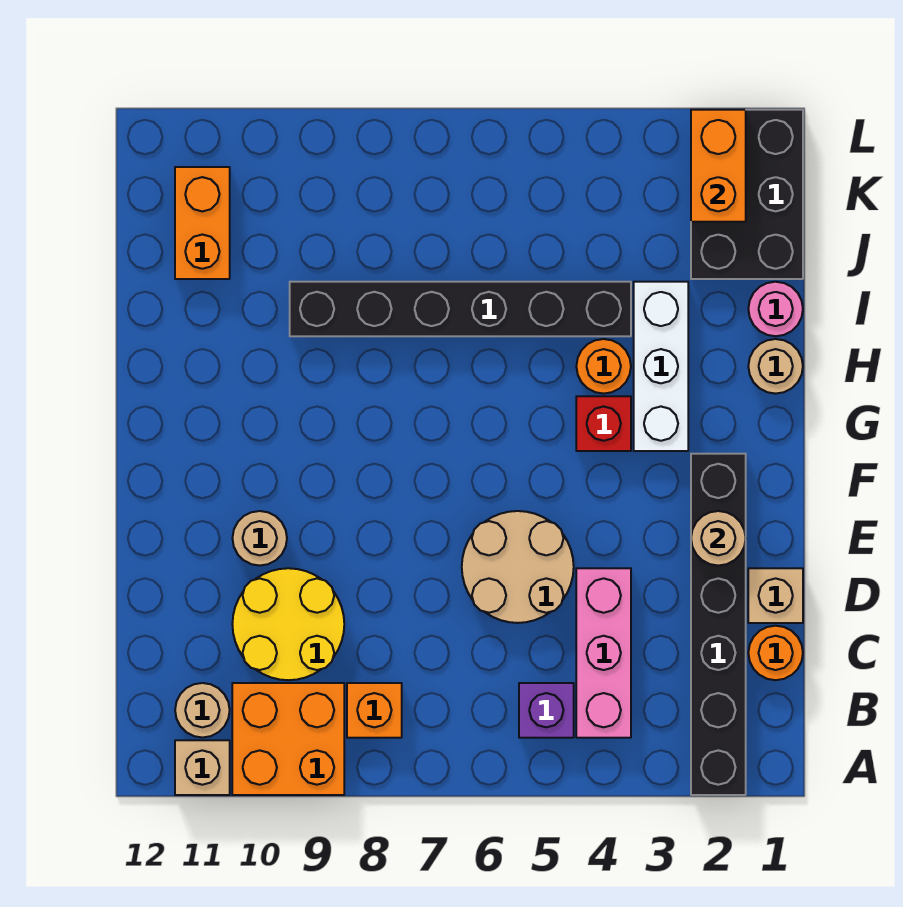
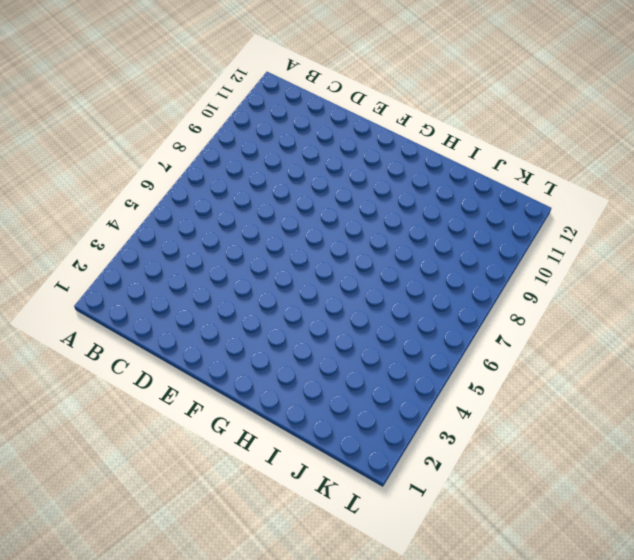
none -> black brick A2:F2 level 1
none -> orange brick A9:B10 level 1
none -> tan brick A11 level 1

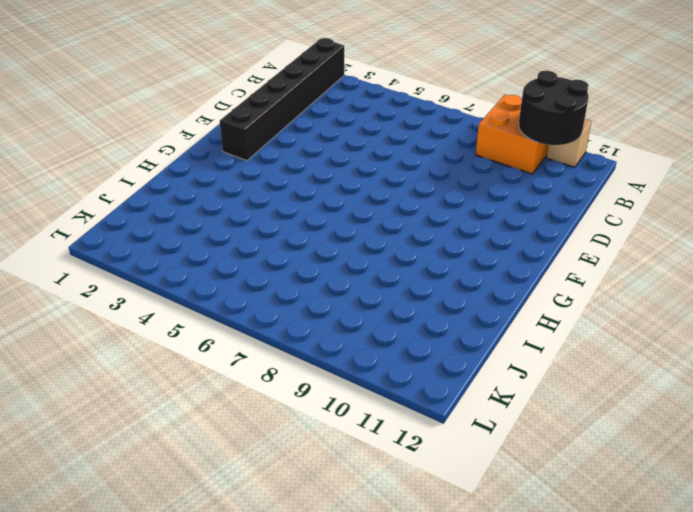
black round brick A10:B11 level 2 -> none
none -> pink brick B4:D4 level 1
none -> purple brick B5 level 1
none -> orange brick B8 level 1

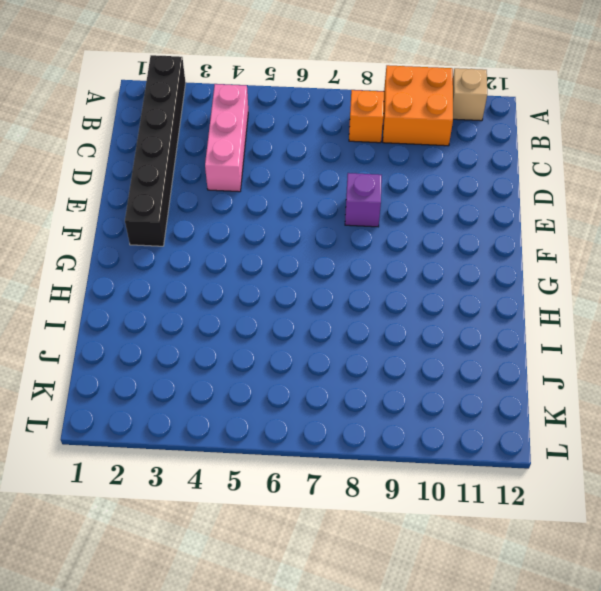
purple brick E8 level 1 -> purple brick B5 level 1
none -> tan round brick B11 level 1
none -> orange round brick C1 level 1
none -> yellow round brick C9:D10 level 1

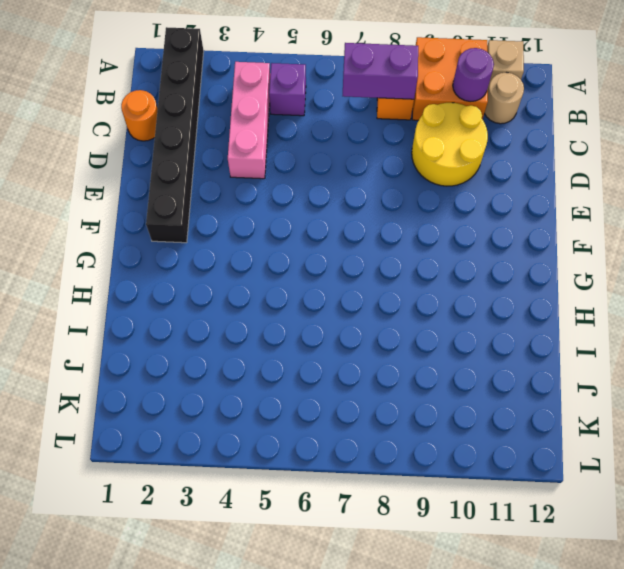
purple brick B7:B8 level 2 -> none
purple round brick B10 level 2 -> none
none -> tan brick D1 level 1
none -> tan round brick D5:E6 level 1
none -> tan round brick E10 level 1

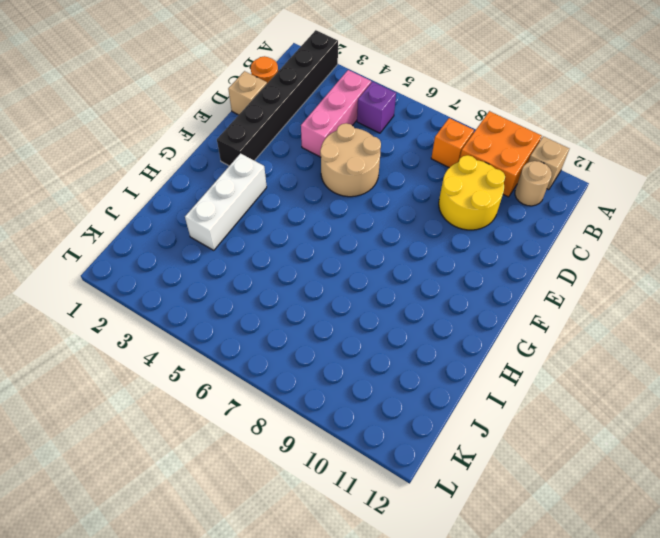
none -> tan round brick E10 level 1
none -> red brick G4 level 1
none -> tan round brick H1 level 1

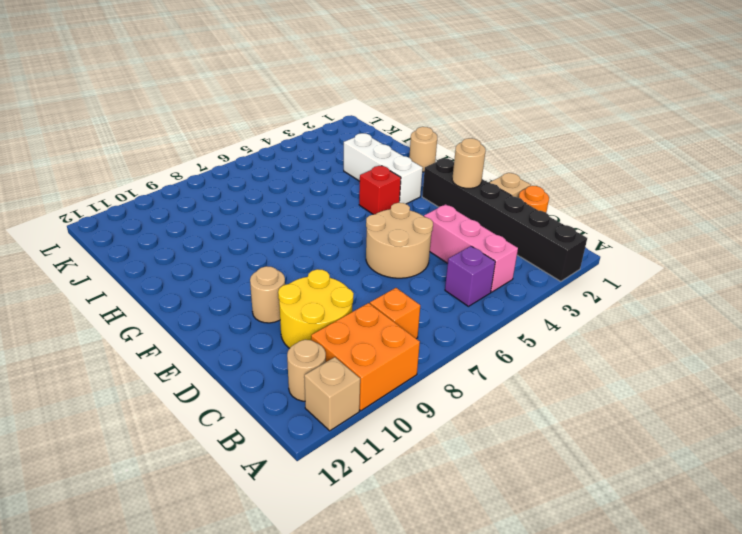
none -> orange round brick H4 level 1
none -> pink round brick I1 level 1
none -> black brick I4:I9 level 1

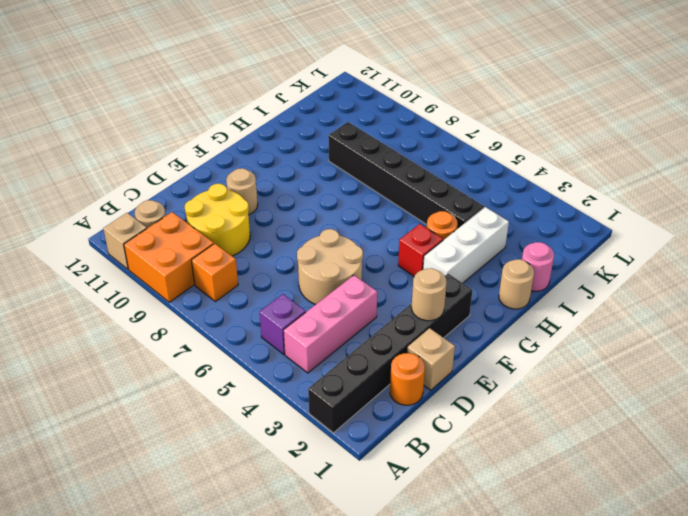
none -> black brick J1:L2 level 1
none -> orange brick J11:K11 level 1
none -> orange brick K2:L2 level 2

